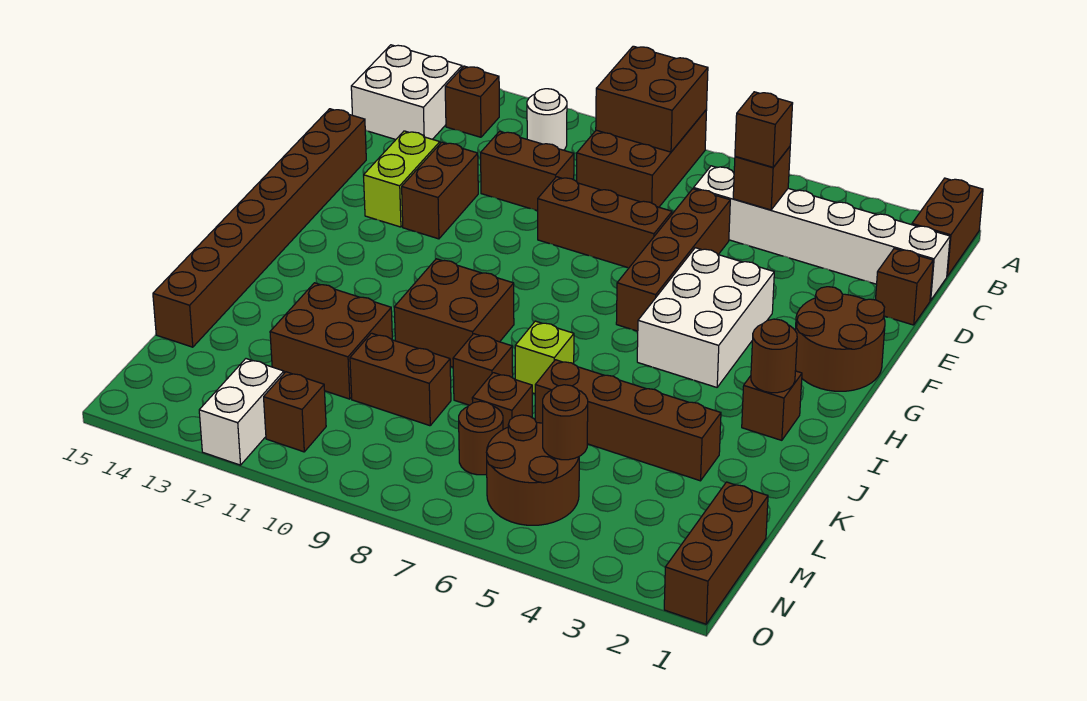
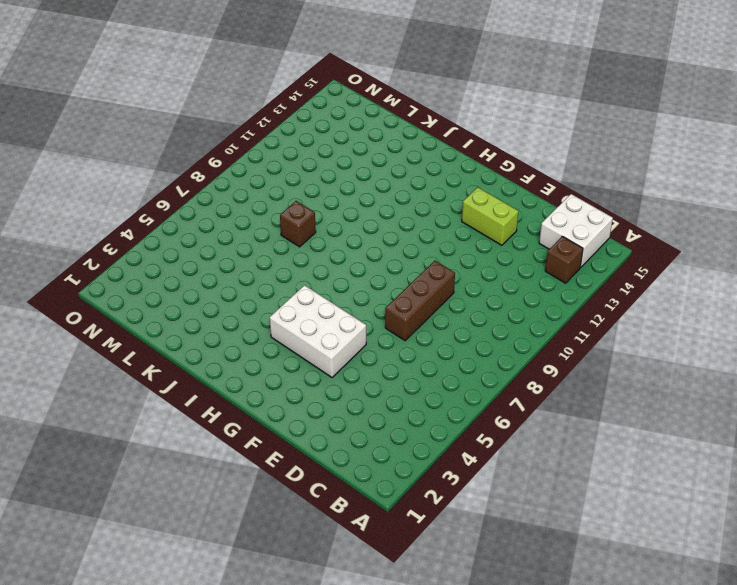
none -> brown brick A1:B1 level 1
none -> brown brick A8:C9 level 1
none -> white round brick B11 level 1
none -> white brick C1:C6 level 1

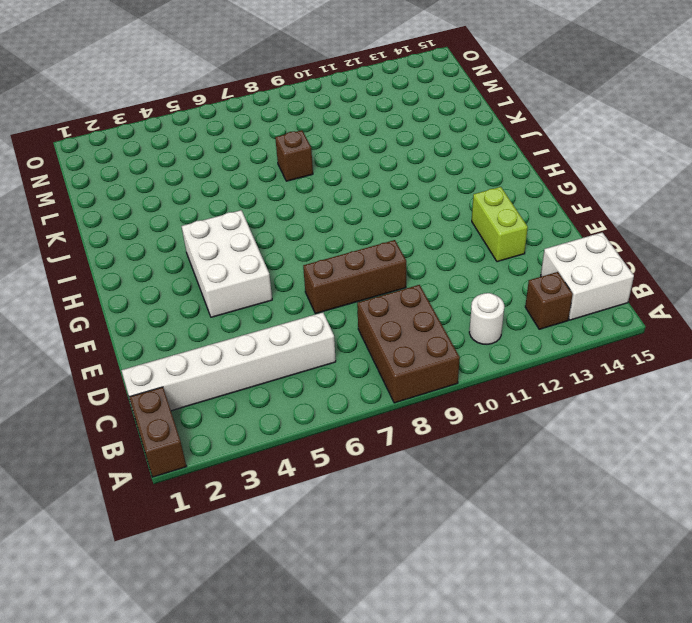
none -> brown brick D1 level 1
none -> brown brick D6:G6 level 1
none -> brown brick D10:D11 level 1
none -> brown brick E12:F12 level 1

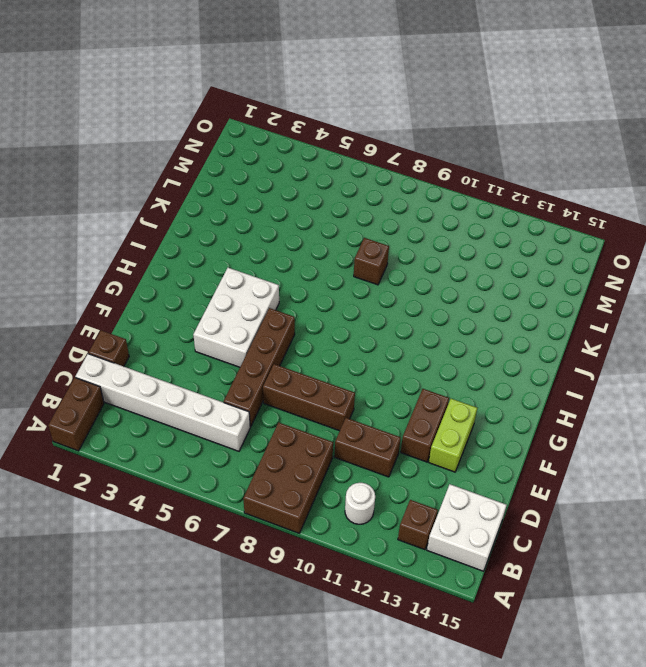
none -> brown brick E15:L15 level 1
none -> brown round brick F1:G2 level 1
none -> brown brick I2 level 1
none -> brown brick I9:J10 level 1

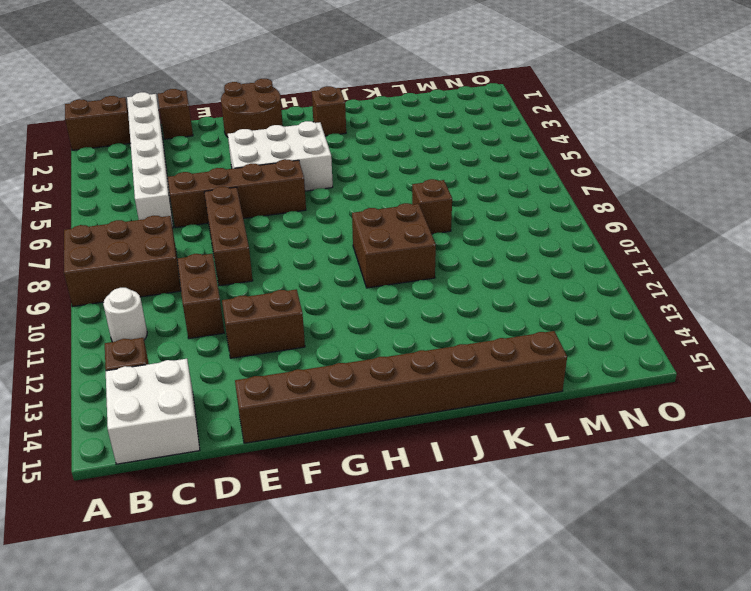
none -> lime brick E13:F13 level 1
none -> lime brick J7 level 1
none -> brown brick K3:K6 level 1
none -> brown brick K11:L12 level 1

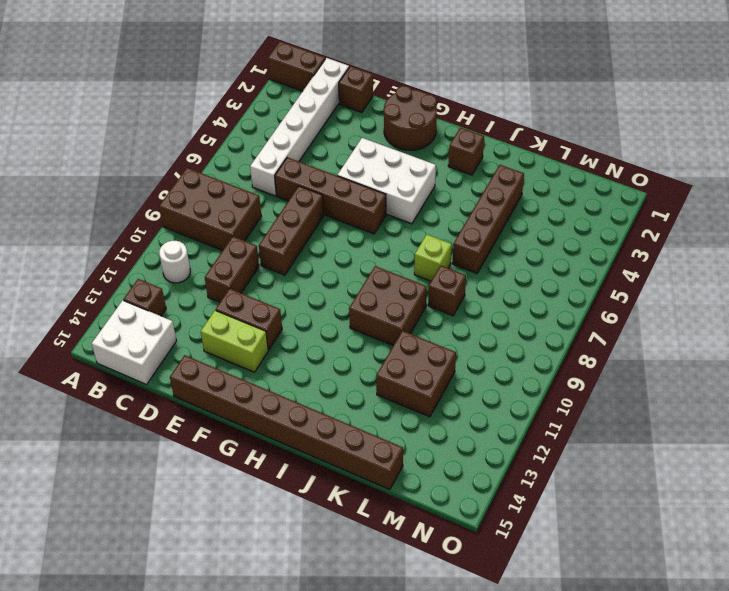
none -> brown brick L7 level 1
none -> brown brick L9:L10 level 1
none -> brown brick M1:O1 level 1
none -> brown round brick M5:N6 level 1

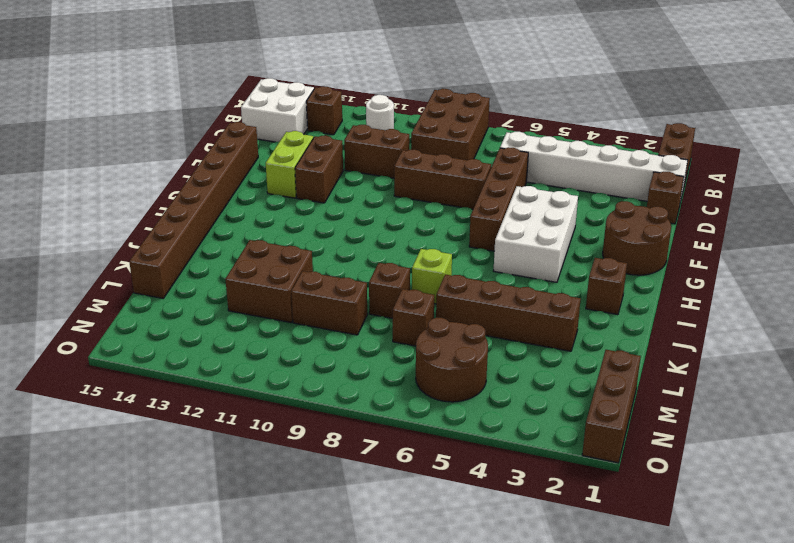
none -> brown brick I9:J10 level 1
none -> brown round brick M7 level 1
none -> brown brick N11 level 1
none -> white brick N12:O12 level 1

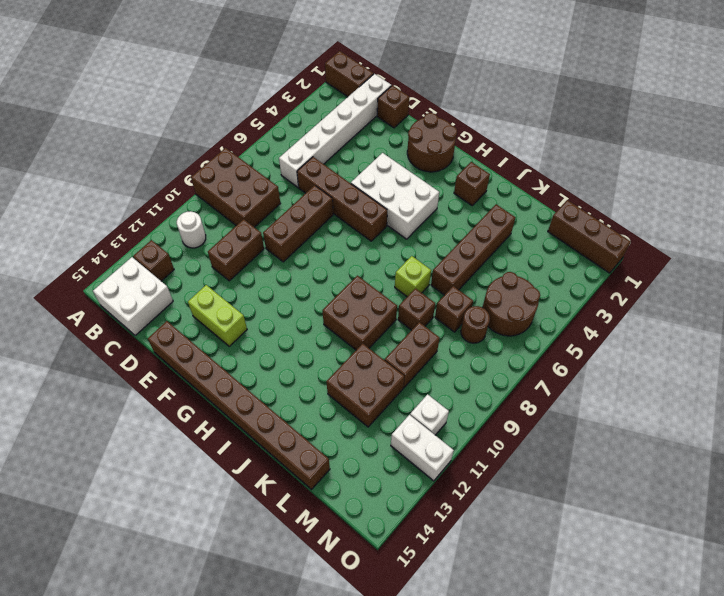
white brick N11 level 1 -> brown brick N11 level 1
none -> brown brick E12:F12 level 1
none -> brown brick A8:B9 level 2
none -> brown brick C5 level 2
none -> brown round brick I2 level 2

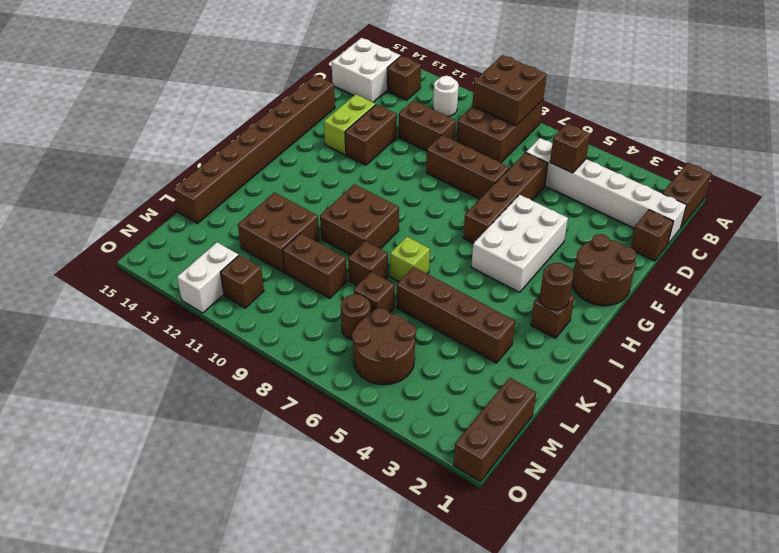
none -> brown round brick M5 level 2
none -> brown brick C5 level 3

